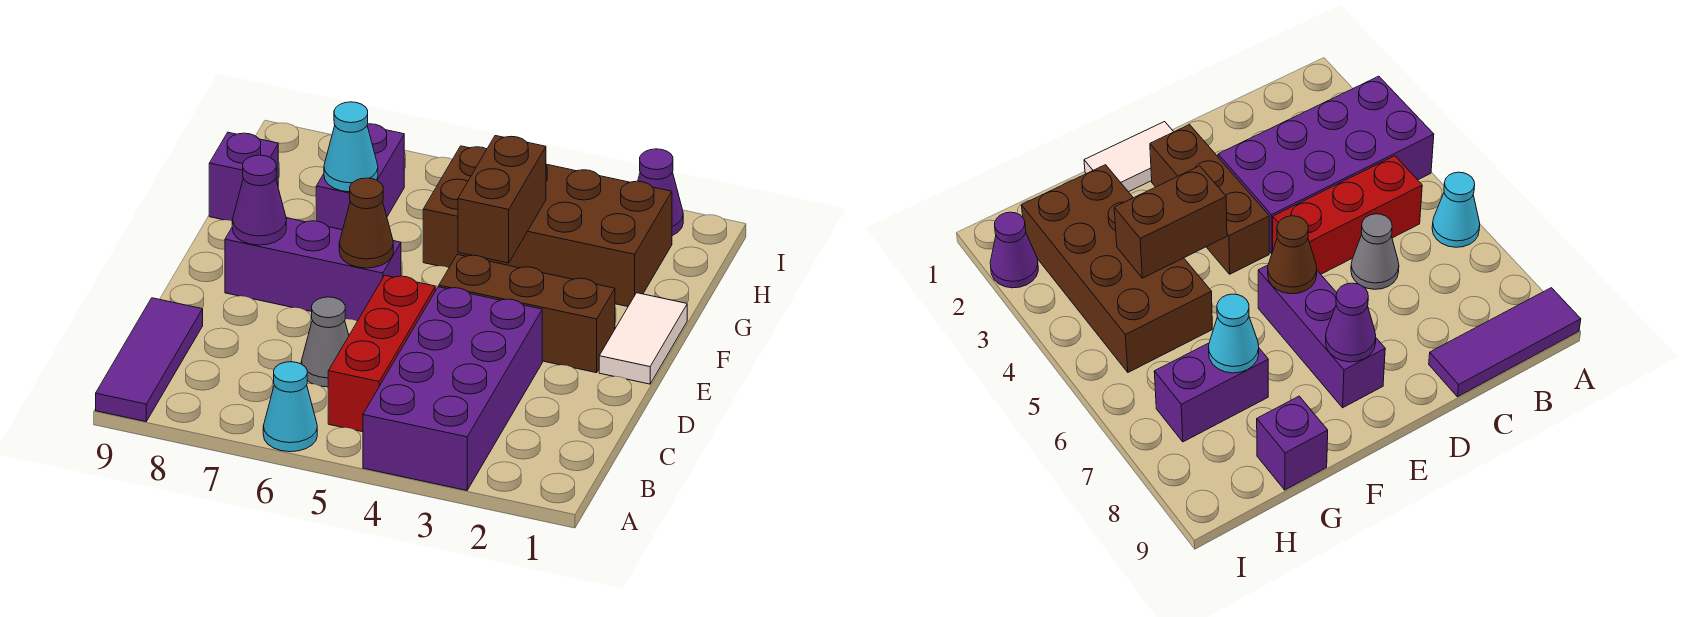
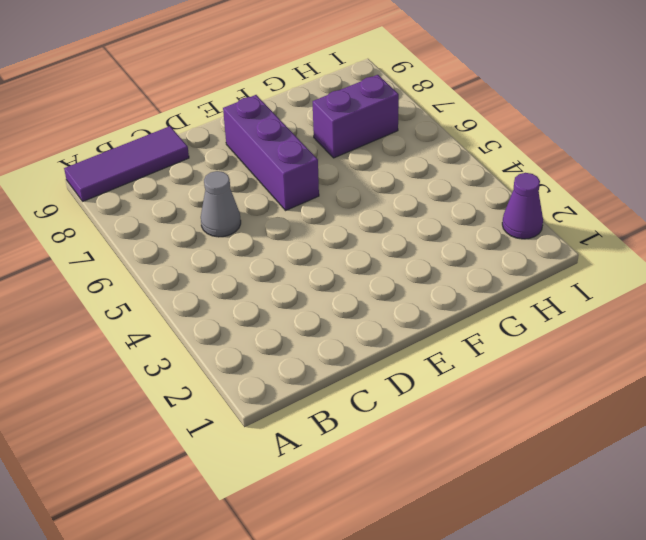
none -> purple brick A3:D4 level 1
none -> cyan cone A6 level 1
none -> red brick B5:D5 level 1

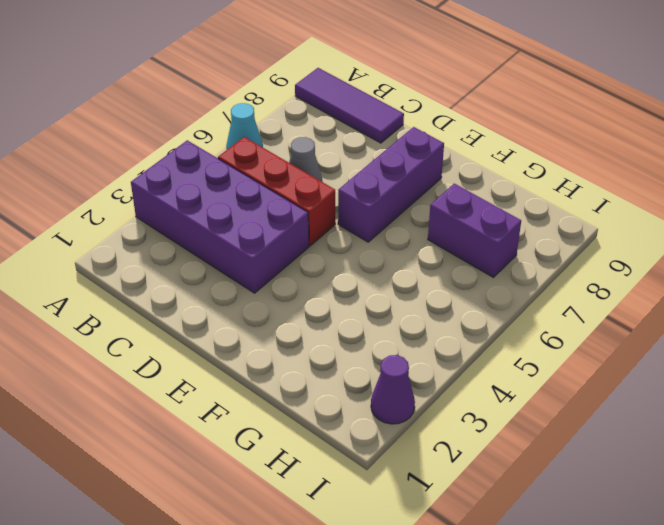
none -> white tile E1:F1 level 1
none -> brown brick E2:E4 level 1
none -> brown brick G2:H5 level 1

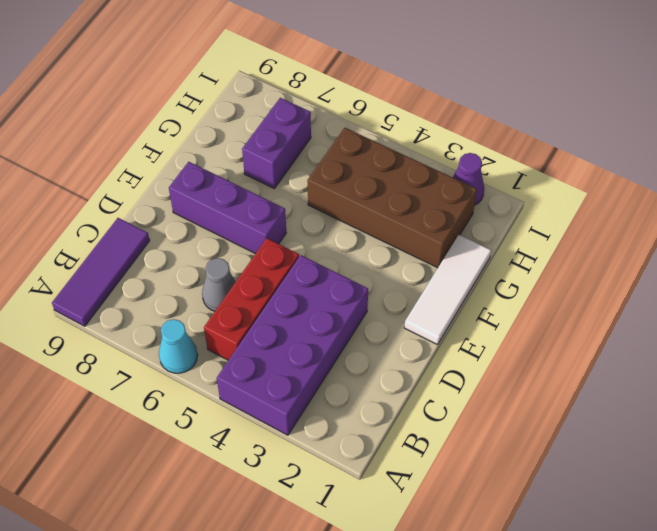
white tile E1:G1 level 1 -> white tile E1:F1 level 1
none -> brown brick E2:E4 level 1
none -> purple brick G9 level 1
none -> brown cone E6 level 2

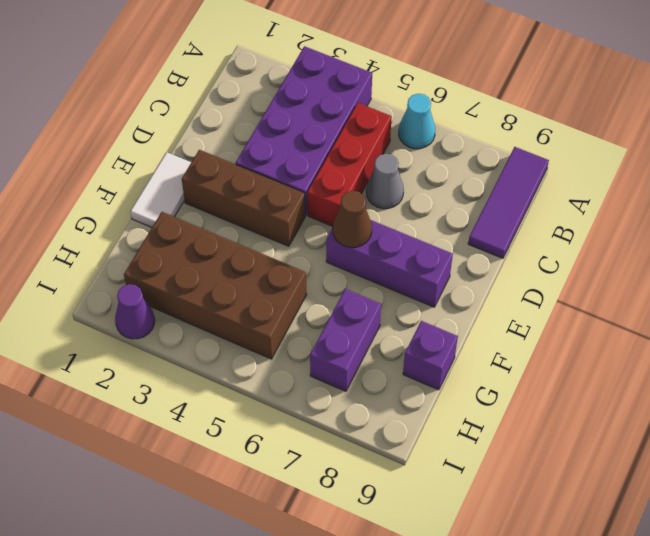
none -> purple cone E8 level 2
none -> brown brick F4:G4 level 2
none -> cyan cone G7 level 2

